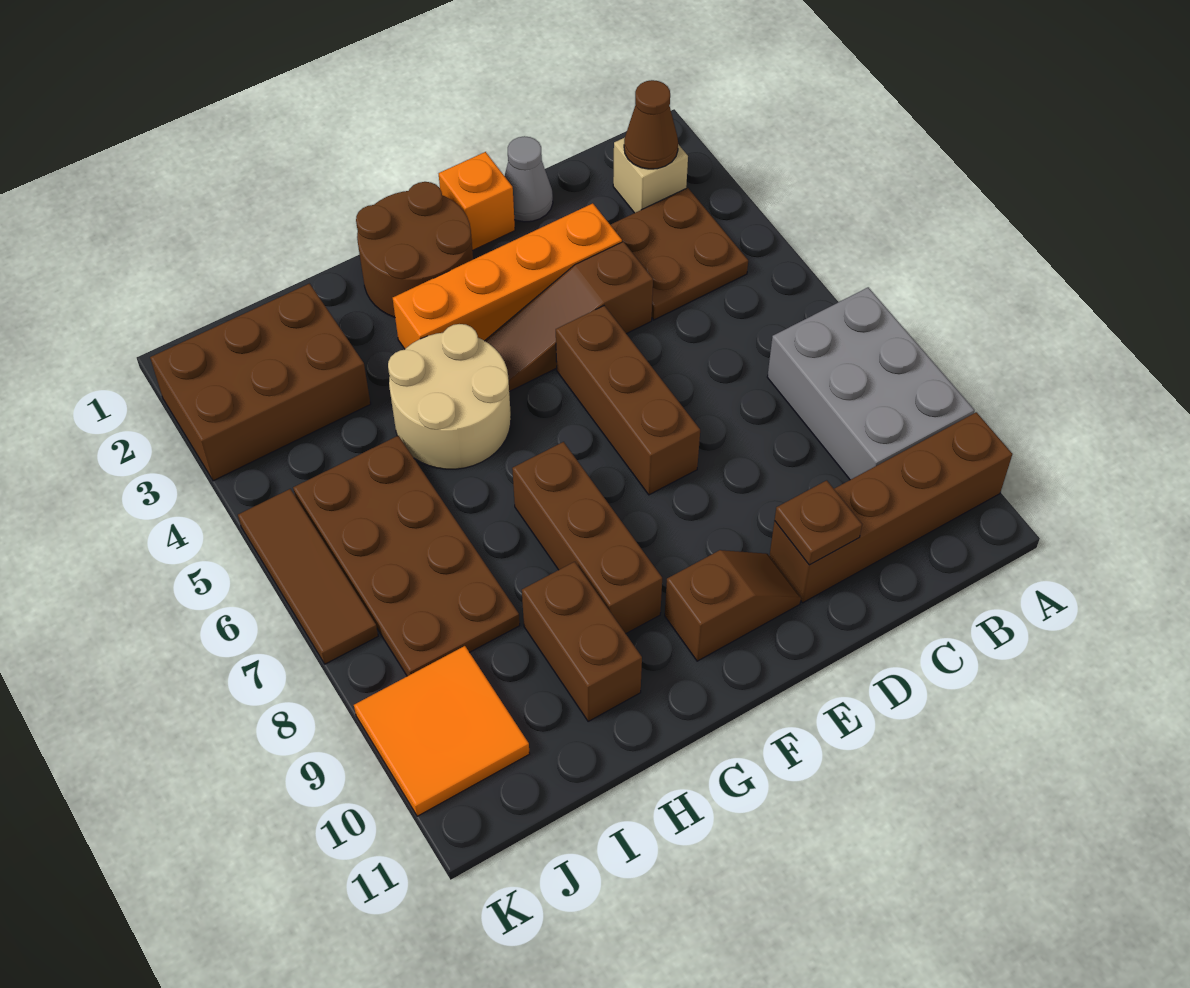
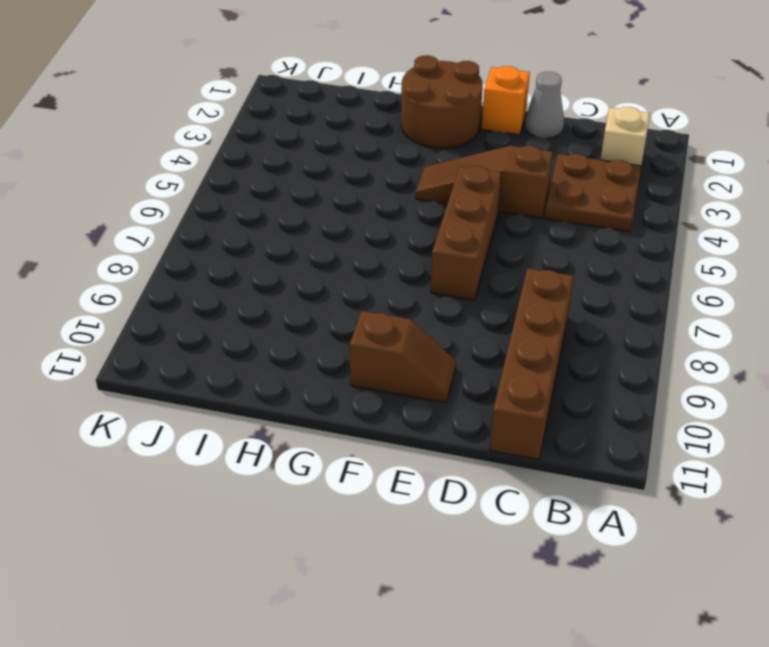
brown brick C8:C11 level 1 -> brown brick A10:D10 level 1
none -> grey brick A7:B9 level 1
none -> orange brick D3:G3 level 1
none -> tan round brick G4:H5 level 1

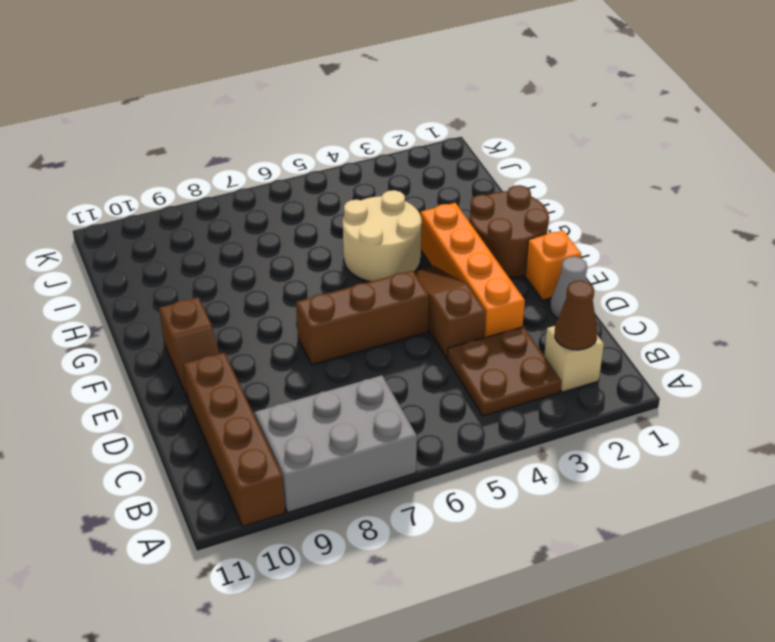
none -> brown brick G7:G9 level 1
none -> brown brick H9:H10 level 1
none -> brown brick I2:K3 level 1

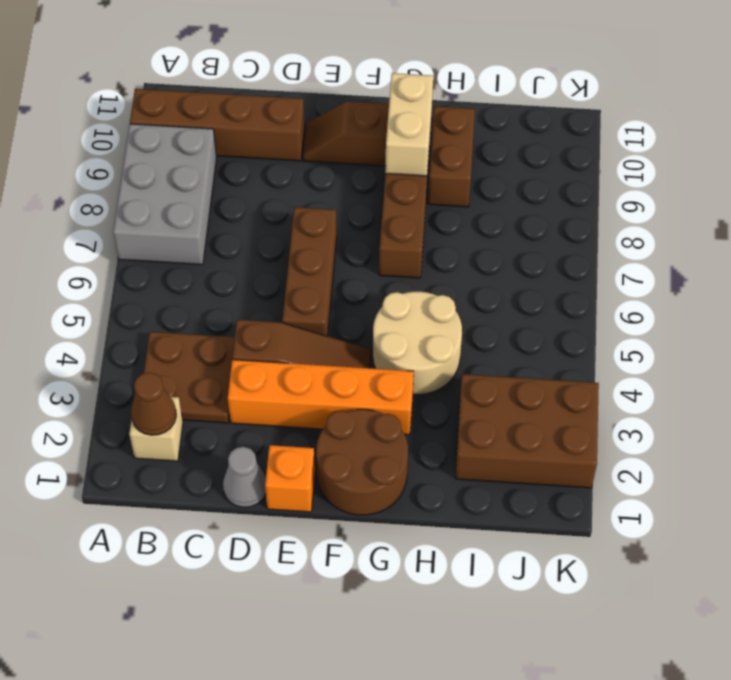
tan brick G9:G10 level 2 -> none
none -> brown plate I5:J8 level 1
none -> orange tile J9:K10 level 1
none -> brown tile K5:K7 level 1

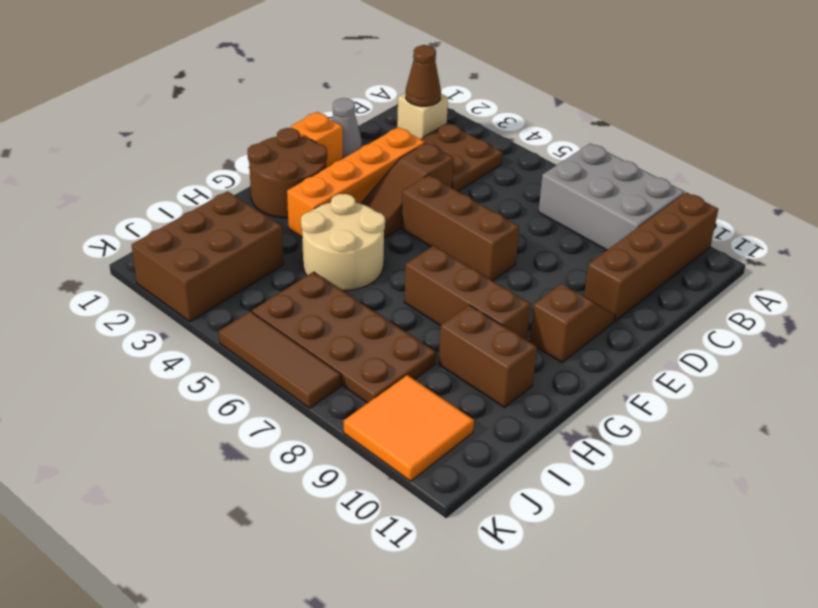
none -> brown plate D10 level 2

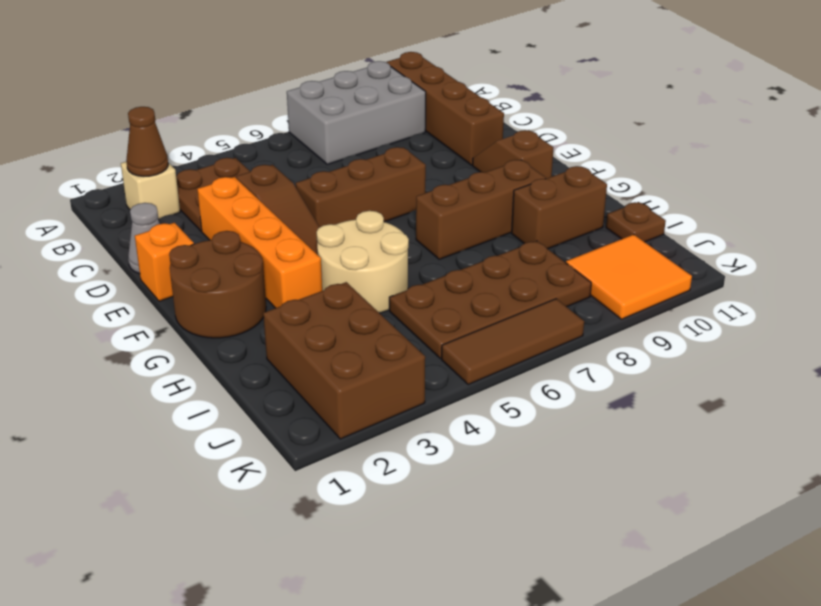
brown plate I11 level 1 -> brown plate D10 level 2

